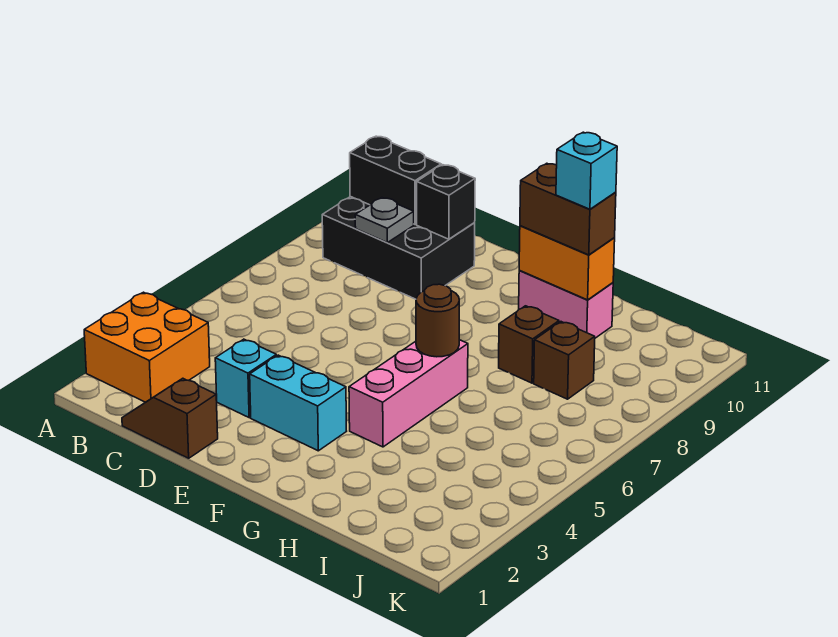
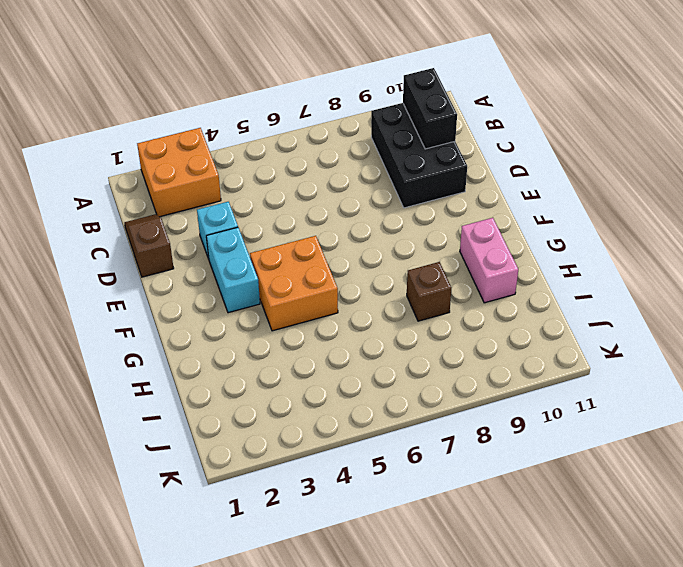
orange brick F4:G5 level 1 -> pink brick G4:G6 level 1
none -> brown brick I8 level 1
none -> grey plate C9 level 2
none -> black brick D10 level 2

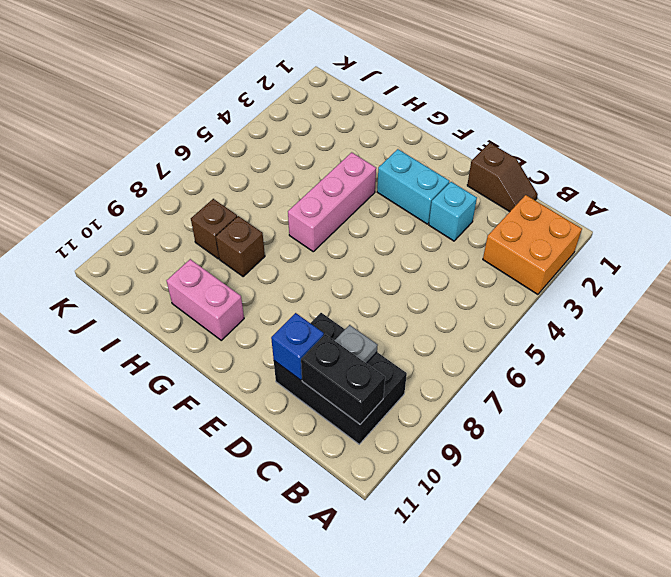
blue brick D10 level 2 -> black brick D10 level 2
none -> brown round brick G6 level 2
none -> orange brick G10:H10 level 2
none -> brown brick G10:H10 level 3

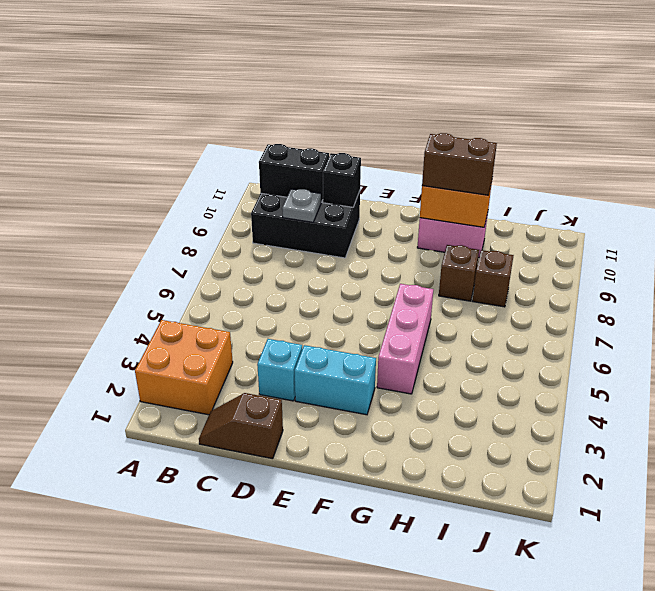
none -> brown round brick G6 level 2
none -> cyan brick H10 level 4

